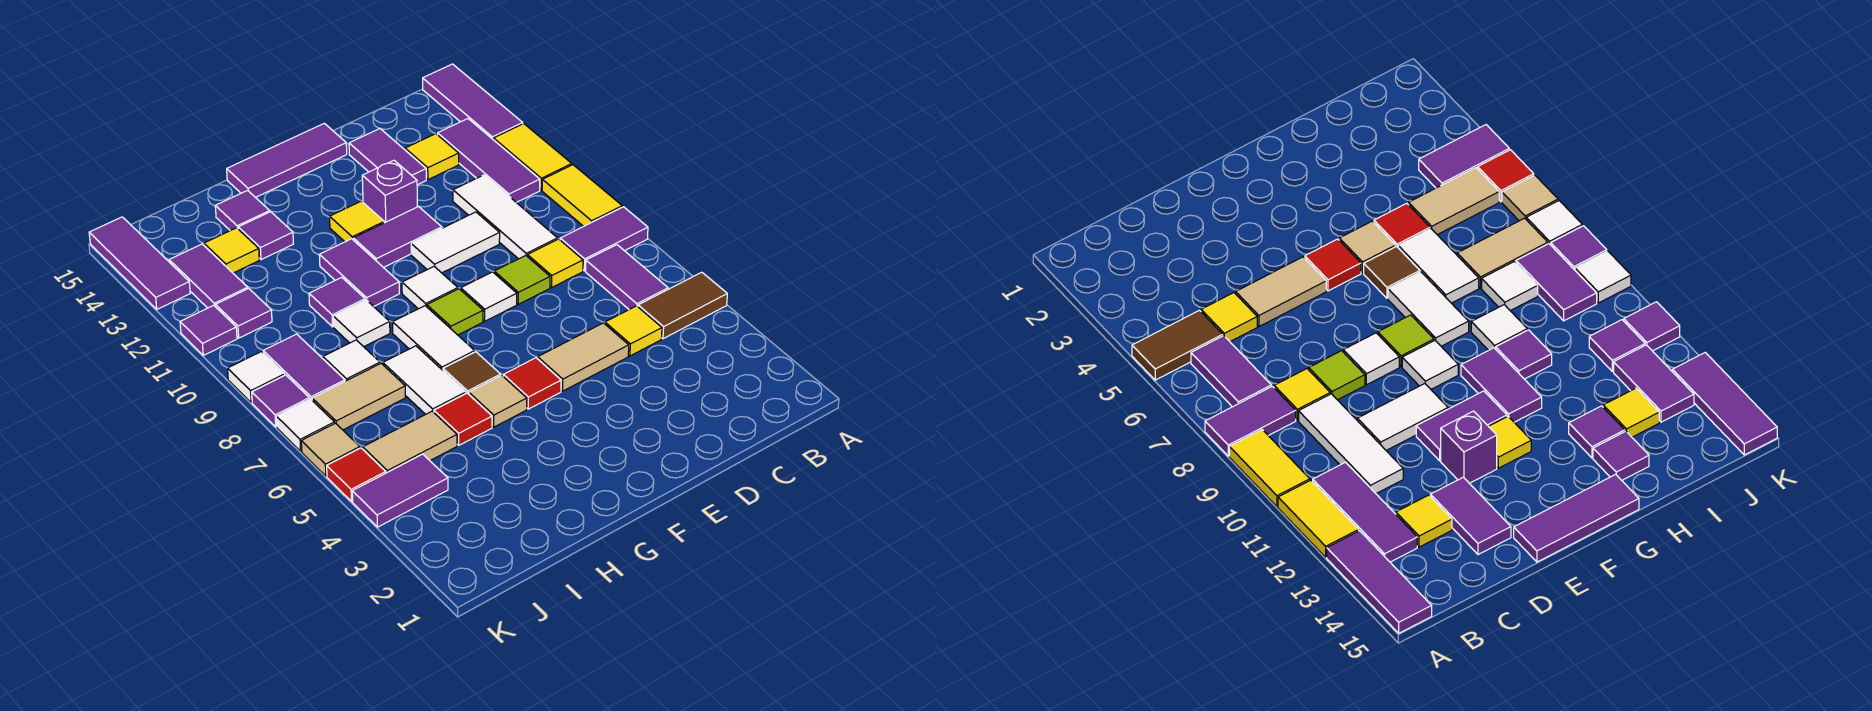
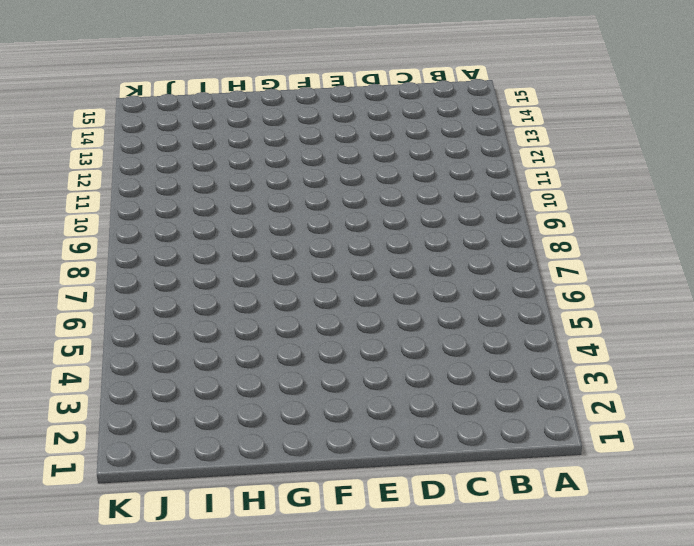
none -> brown tile A5:B5 level 1
none -> purple tile A8:B8 level 1
none -> yellow tile A9:A10 level 1
none -> yellow tile A11:A12 level 1

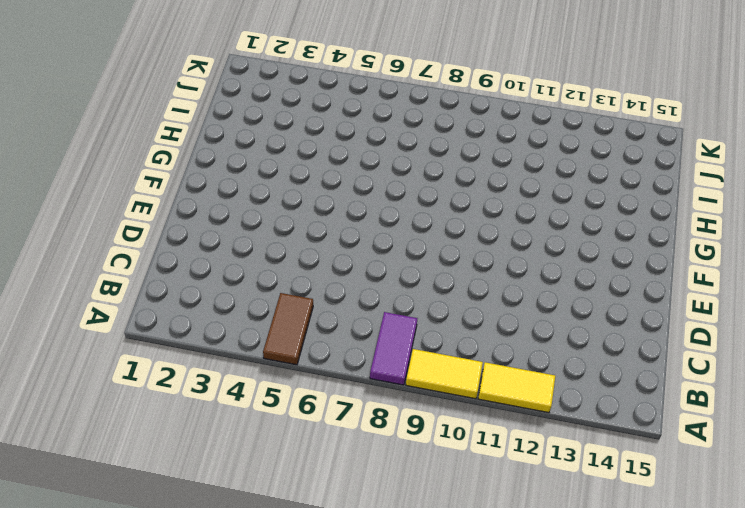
none -> purple tile A13:A15 level 1
none -> purple tile B6:B7 level 1
none -> purple tile B11:B13 level 1
none -> yellow tile C5 level 1

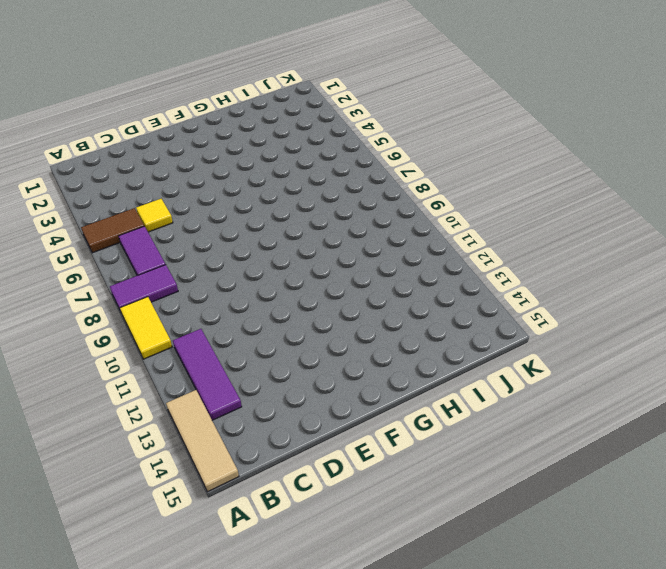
tan tile A13:A15 level 1 -> purple tile A13:A15 level 1
none -> yellow tile A11:A12 level 1
none -> yellow tile C8 level 1
none -> white tile C9:C11 level 1
none -> yellow tile C13 level 1

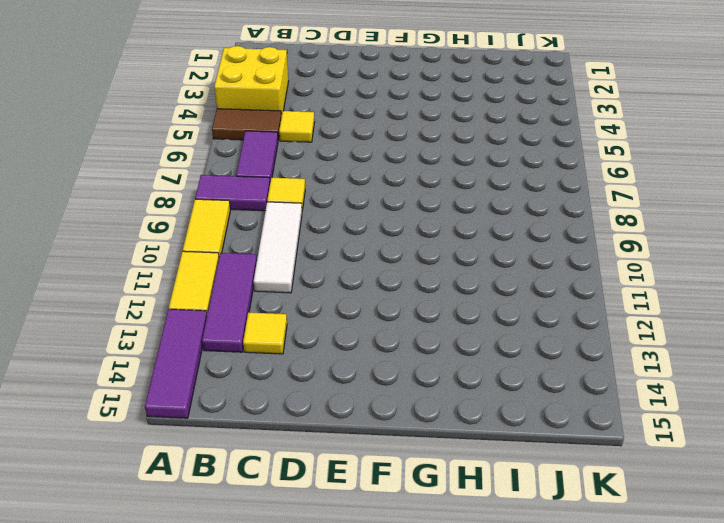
yellow brick A3:B4 level 1 -> none
none -> tan tile D5:E5 level 1
none -> lime tile D8 level 1
none -> white tile D10:E10 level 1
none -> purple tile D13:D14 level 1

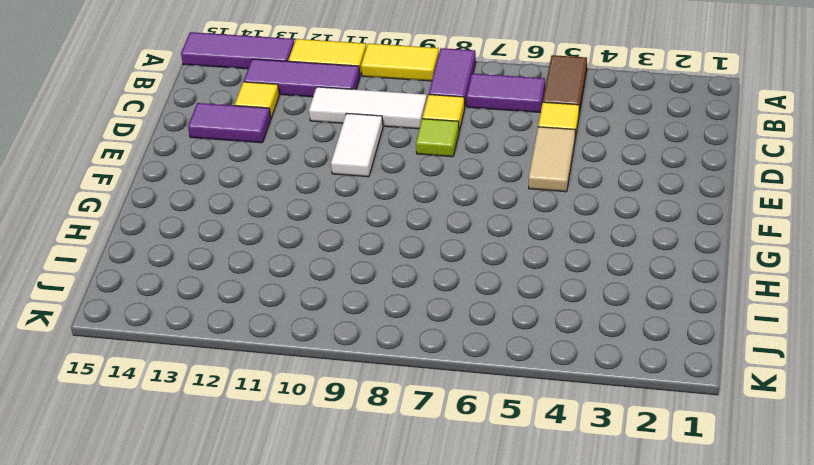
none -> white tile E8 level 1
none -> purple tile E11:F11 level 1
none -> purple brick E12 level 1
none -> purple tile E15:G15 level 1

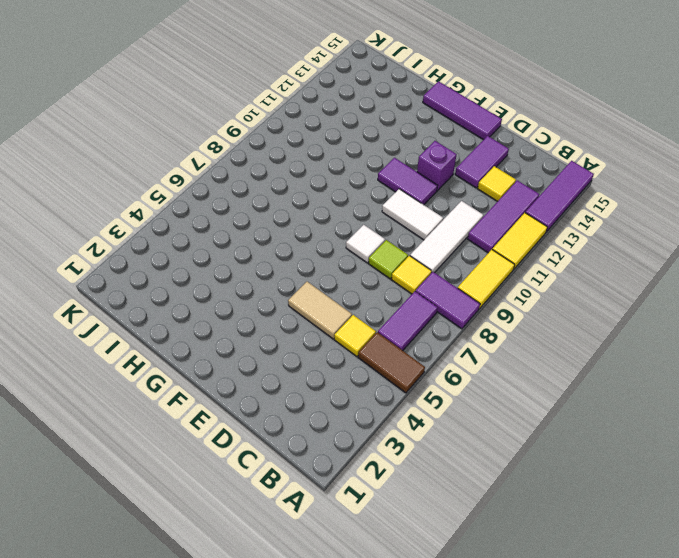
none -> red tile F5 level 1
none -> lime tile F8 level 1
none -> white tile F9 level 1
none -> yellow tile F12 level 1

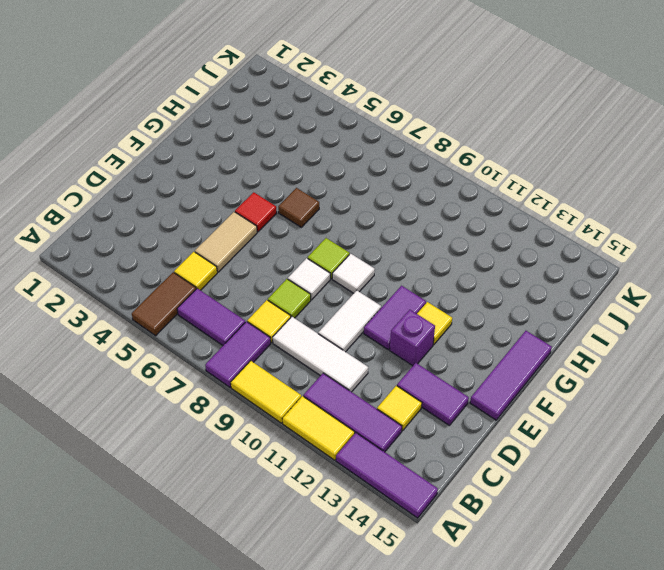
none -> tan tile G5 level 1
none -> white tile G7:G8 level 1
none -> purple tile G10:G11 level 1
none -> red tile H5 level 1

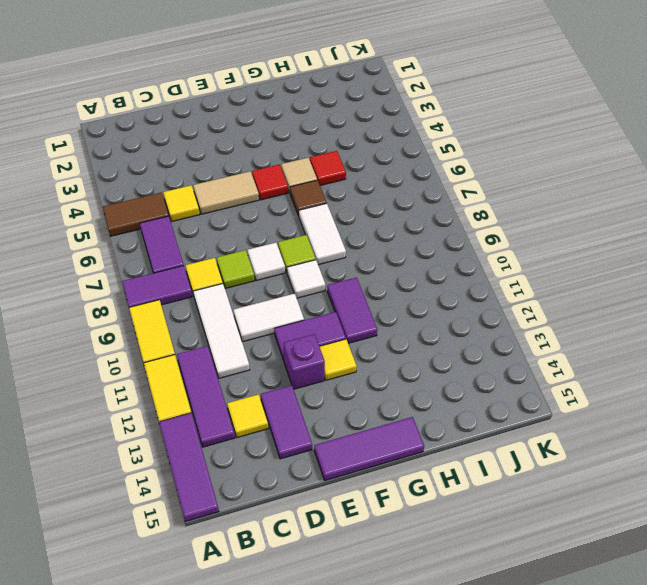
none -> white tile H6:H7 level 1
none -> white tile H9 level 1
none -> purple tile H10 level 1
none -> purple tile H13 level 1

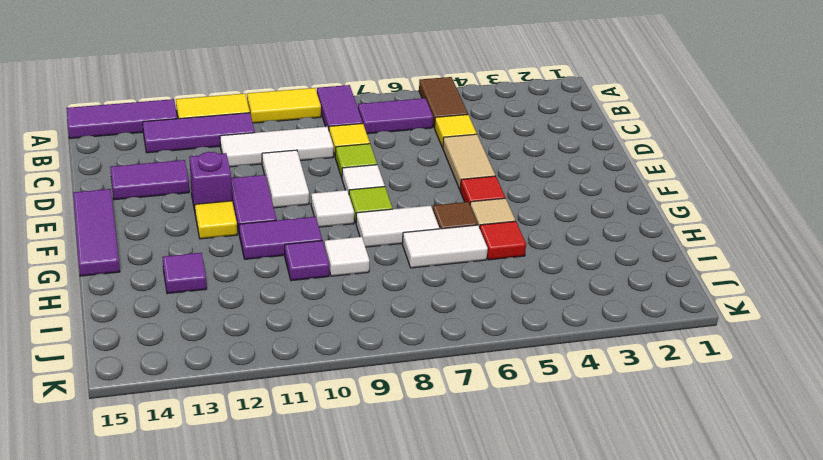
none -> yellow tile C13 level 1
none -> purple tile H14 level 1
none -> tan tile I5:J5 level 1
none -> tan tile I7:J7 level 1

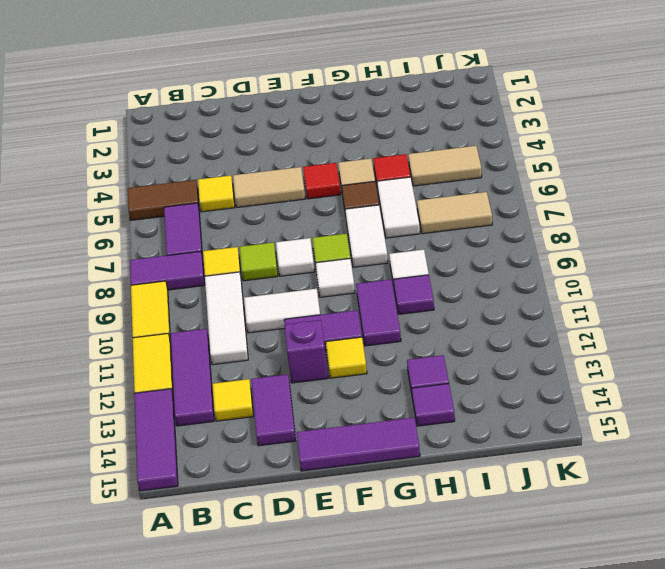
none -> white tile I8 level 1
none -> yellow tile I13 level 1
none -> purple tile J4:K4 level 1
none -> purple tile J8:J9 level 1

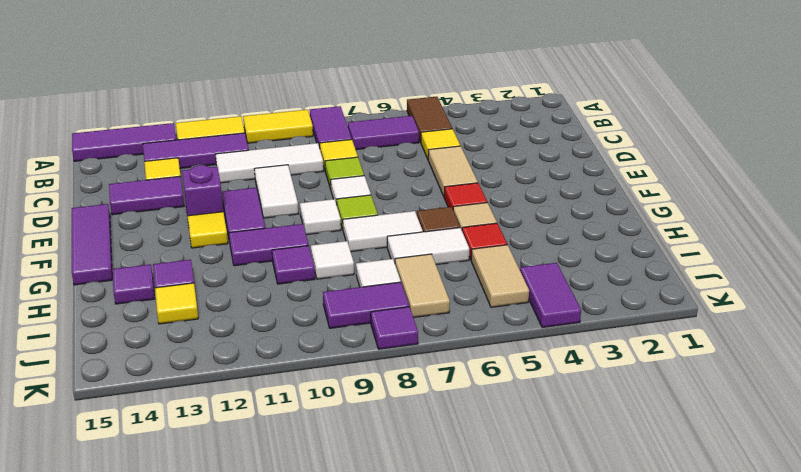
none -> purple tile J11 level 1
none -> purple tile J12:J13 level 1
none -> red tile K5 level 1
none -> tan tile K6 level 1

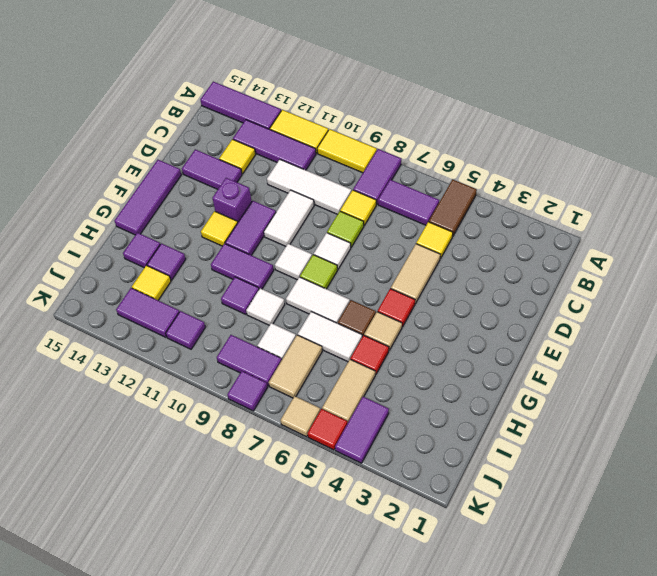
none -> white tile K7 level 1
none -> white tile K9 level 1
none -> purple tile K11 level 1
none -> purple tile K13:K15 level 1

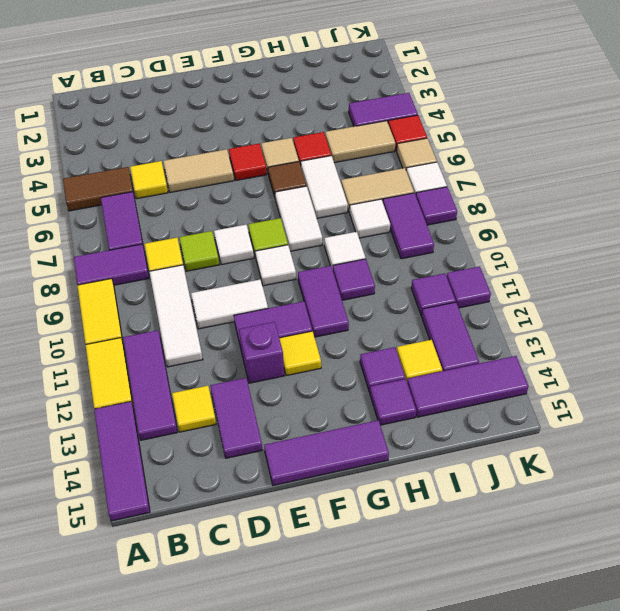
purple tile I14:K14 level 1 -> purple tile K13:K15 level 1
none -> white tile K9 level 1

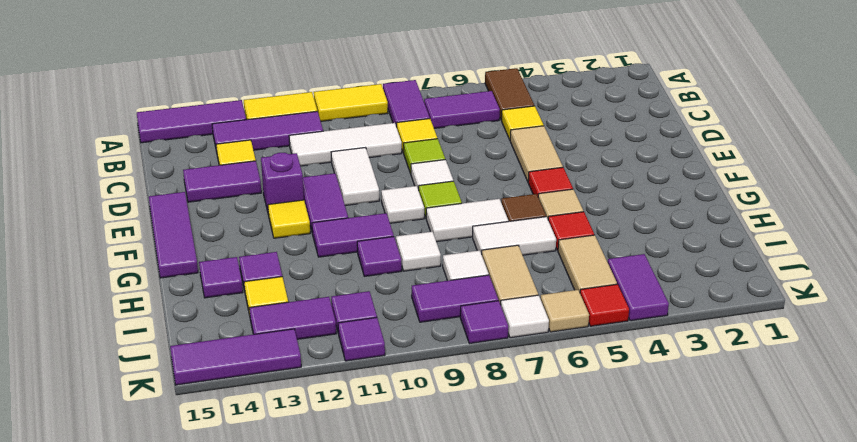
none -> white tile K9 level 1

